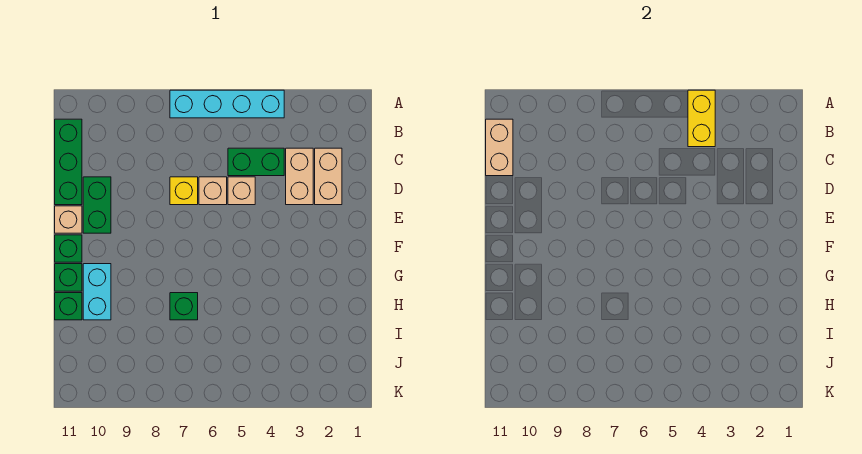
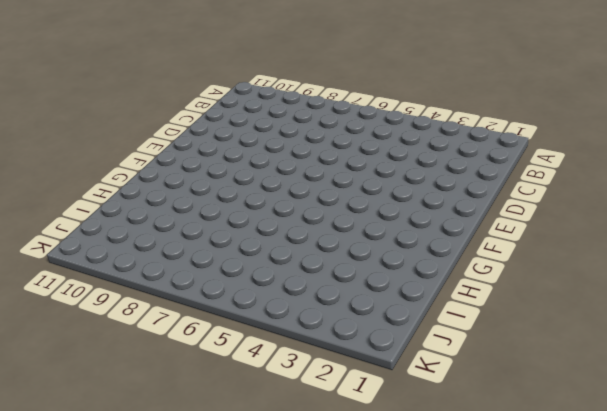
none -> cyan brick A4:A7 level 1
none -> green brick B11:D11 level 1
none -> tan brick C2:D2 level 1

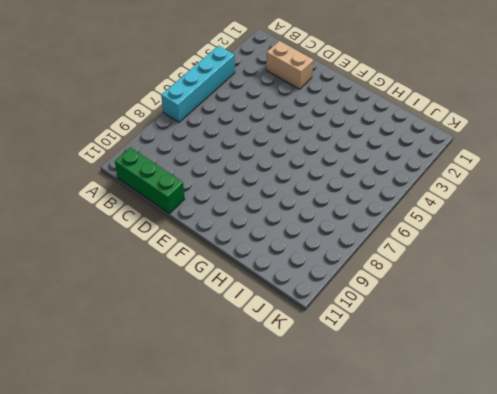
none -> tan brick C3:D3 level 1
none -> green brick C4:C5 level 1
none -> tan brick D5 level 1

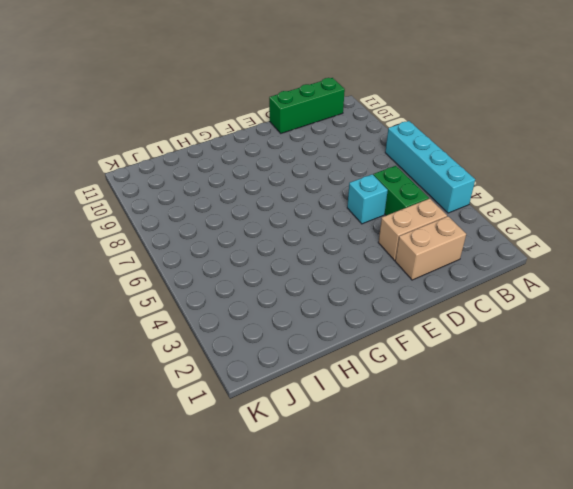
cyan brick D5 level 1 -> tan brick D5 level 1
none -> tan brick D6 level 1
none -> yellow brick D7 level 1
none -> green brick D10:E10 level 1

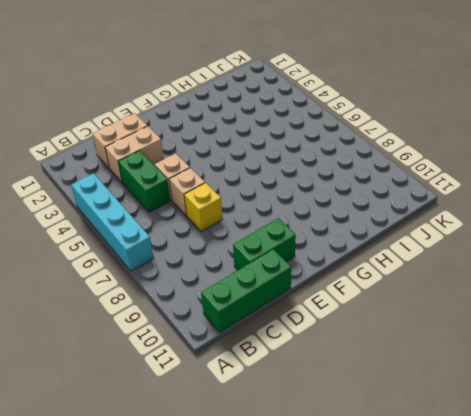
none -> tan brick E11 level 1
none -> green brick F11 level 1
none -> cyan brick G10:H10 level 1

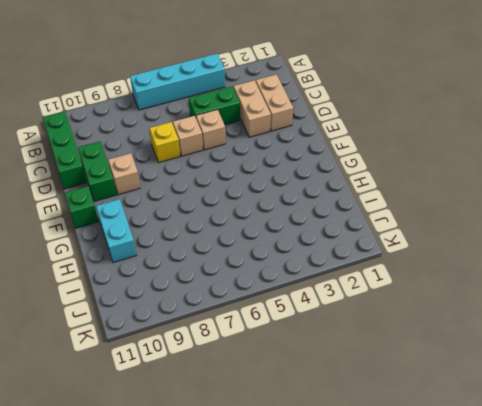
tan brick E9 level 1 -> tan brick E11 level 1
none -> green brick G11 level 1
none -> green brick H7 level 1
none -> green brick H11 level 1

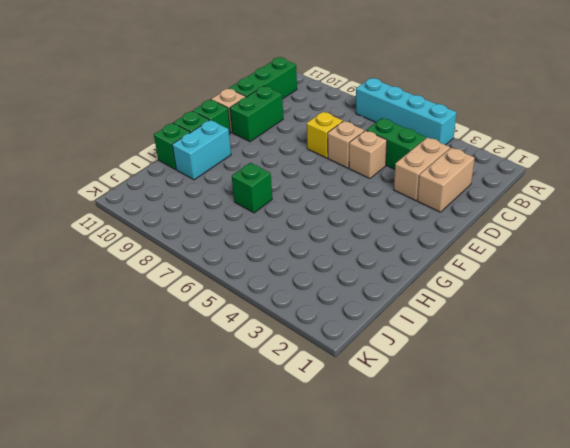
none -> yellow brick A4:B4 level 2
none -> tan brick B11:C11 level 2

